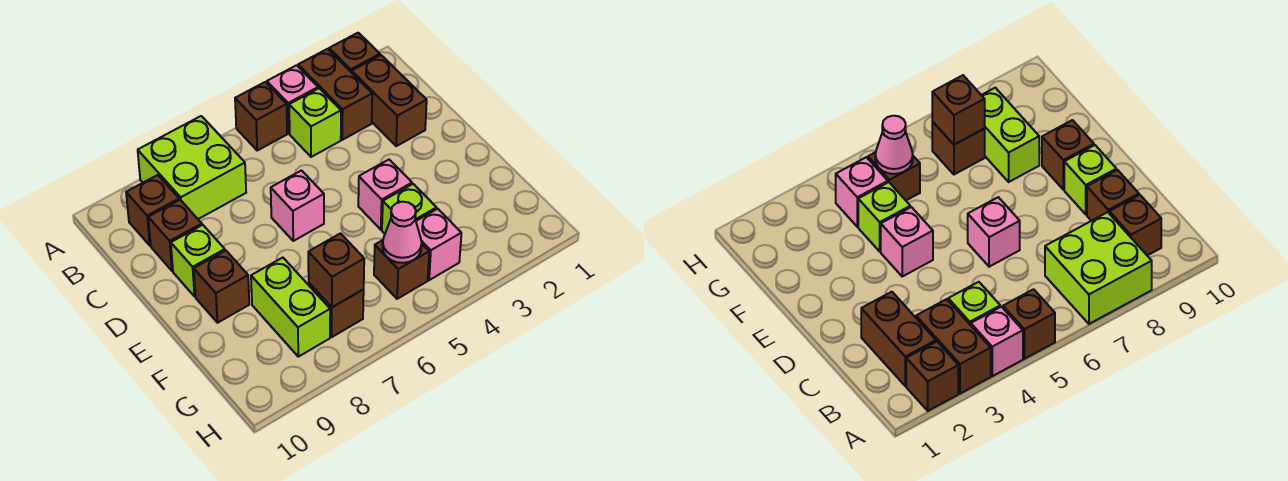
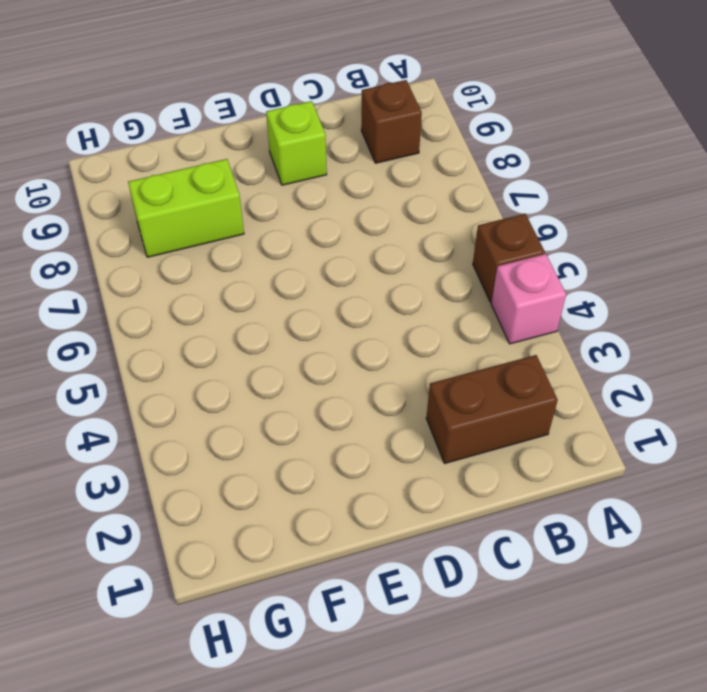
none -> brown brick A2 level 1
none -> brown brick A3:B3 level 1
none -> lime brick A7:B8 level 1

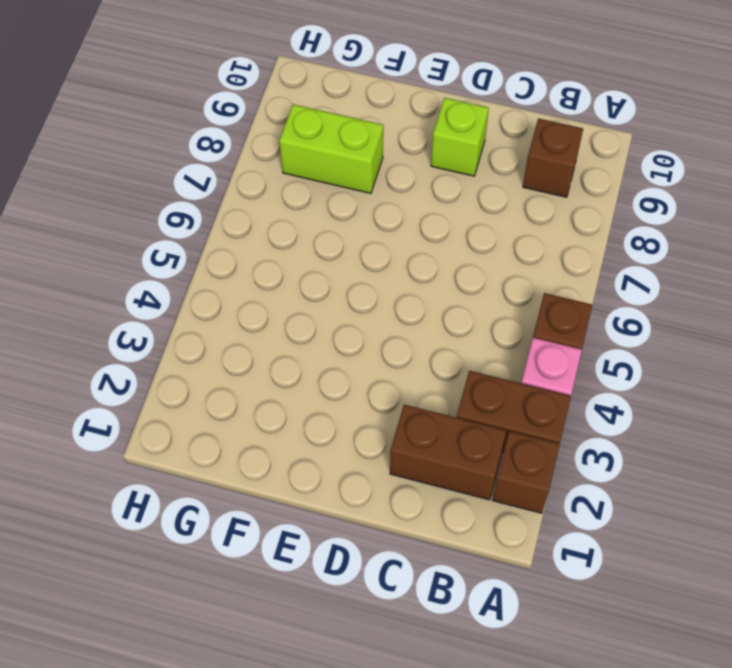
none -> lime brick A7:B8 level 1
none -> lime brick B4 level 1
none -> brown brick C9 level 1

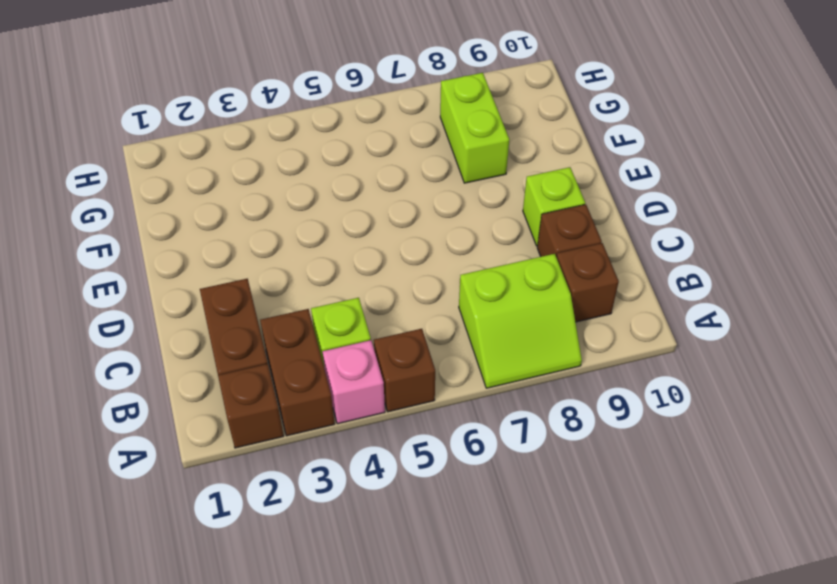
lime slope A7:B8 level 1 top B -> lime brick A7:B8 level 1
none -> pink brick D6 level 1
none -> pink brick E4 level 1
none -> brown brick E9 level 1

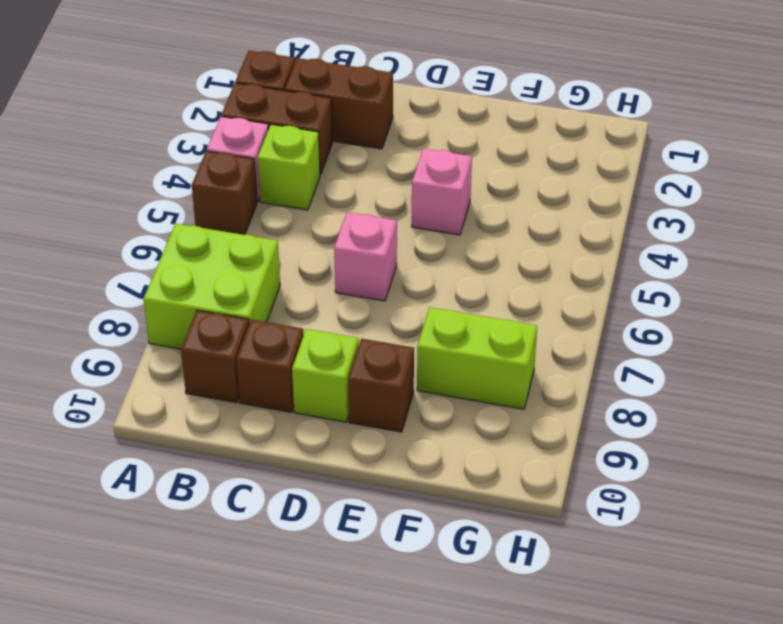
none -> lime brick F4 level 1
none -> pink brick G4 level 1
none -> brown brick G5 level 1

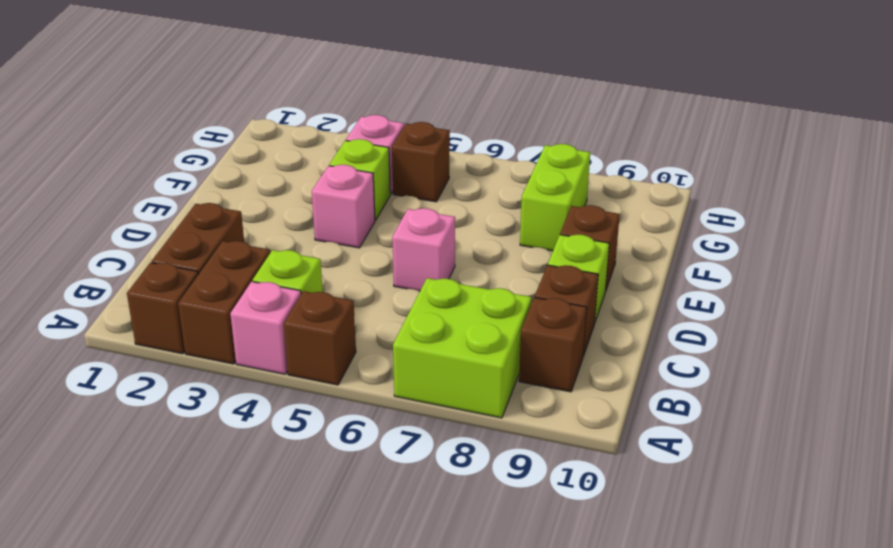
none -> brown brick G7 level 1
none -> pink cone G5 level 2
none -> brown brick G7 level 2

